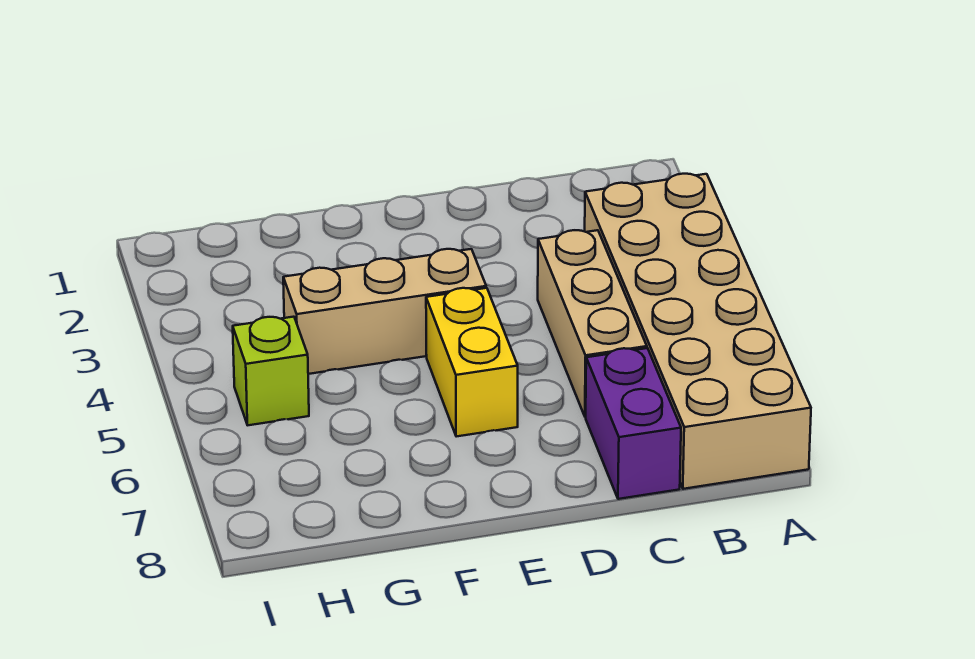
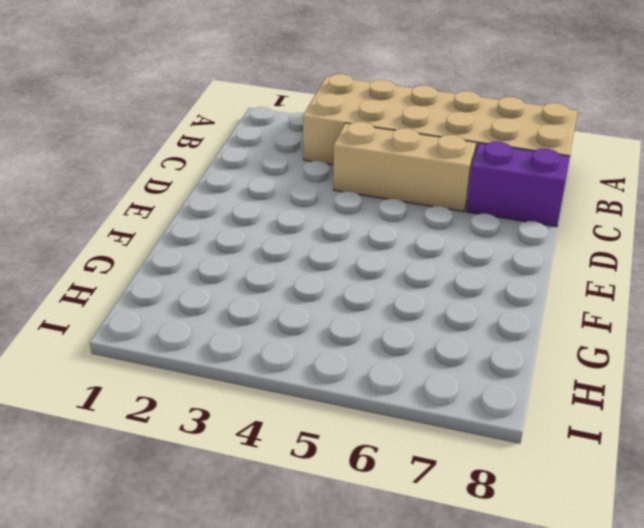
none -> tan brick E4:G4 level 1
none -> yellow brick E5:E6 level 1

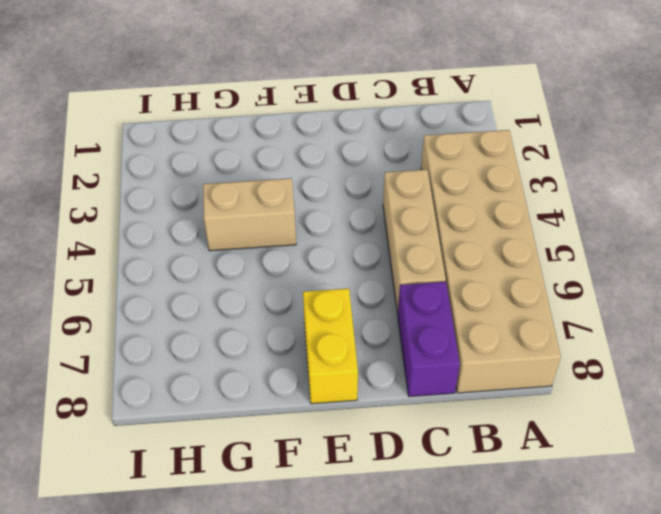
yellow brick E7:E8 level 1 -> yellow brick E5:E6 level 1
tan brick F4:G4 level 1 -> tan brick E4:G4 level 1
none -> lime brick H5 level 1

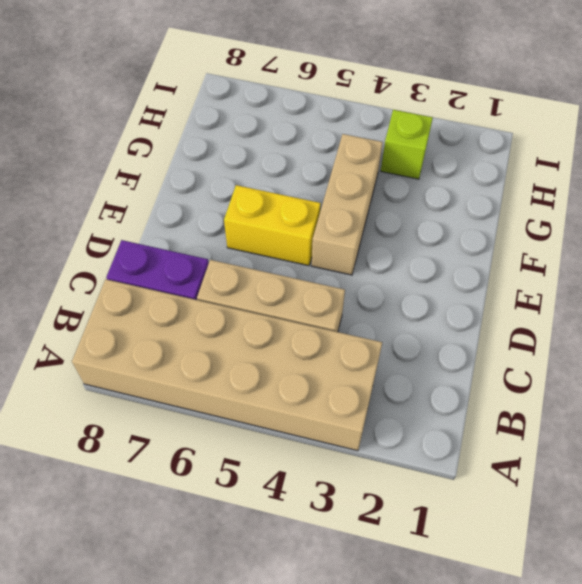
lime brick H3 level 1 -> lime brick H5 level 1

